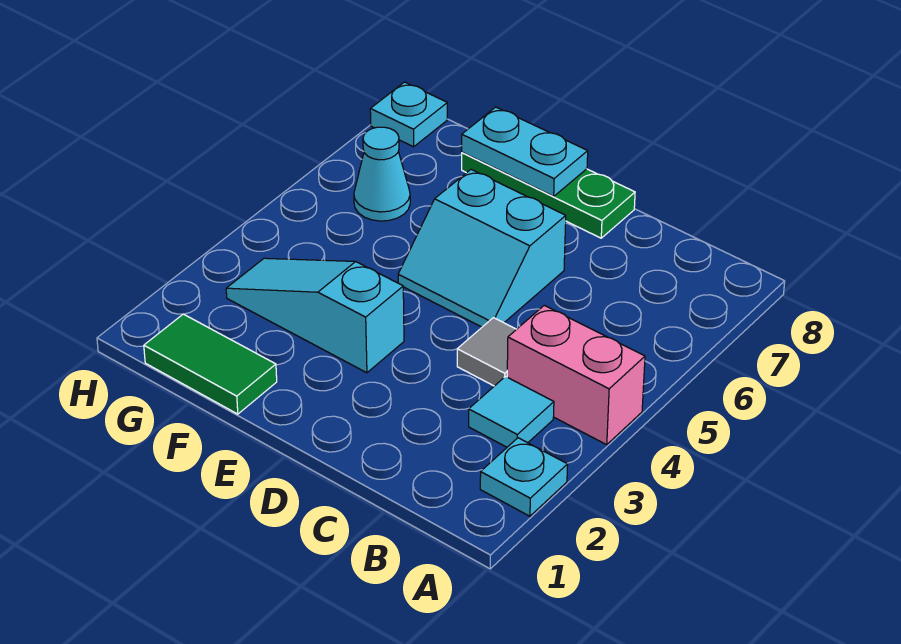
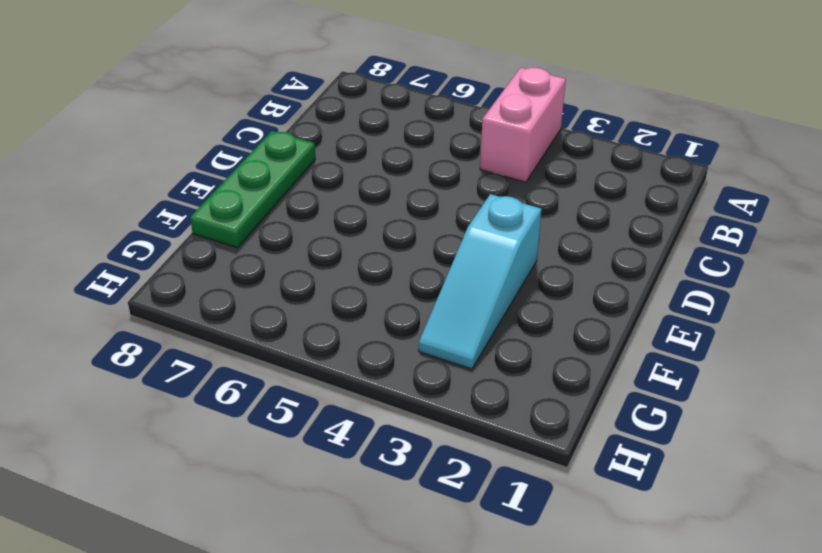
none -> cyan plate A2 level 1
none -> cyan tile B3 level 1

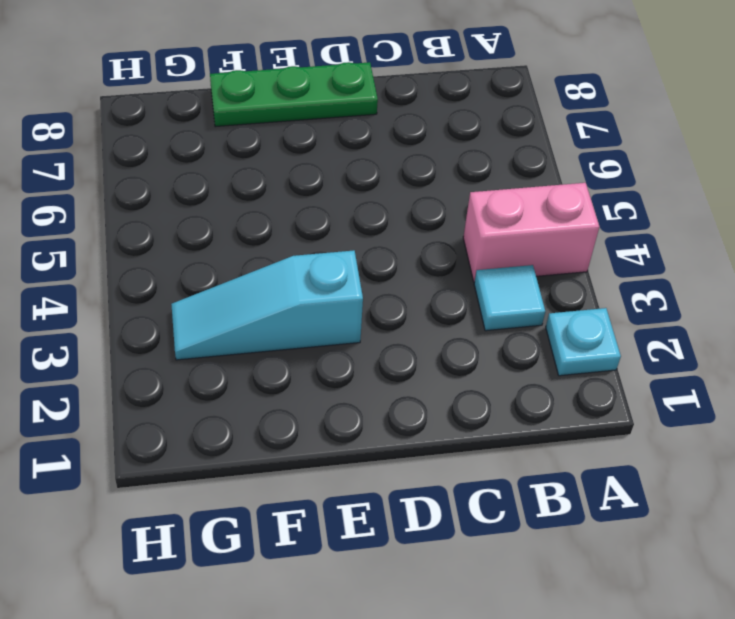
none -> grey tile C4 level 1
none -> cyan slope D5:E6 level 1 top 6

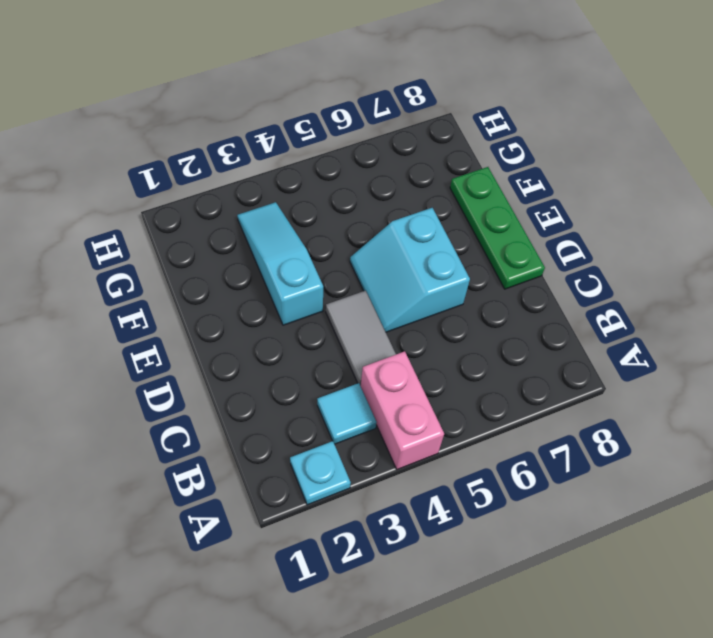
grey tile C4:D4 level 1 -> grey tile C4 level 1
none -> green tile F1:G1 level 1
none -> cyan cone G6 level 1

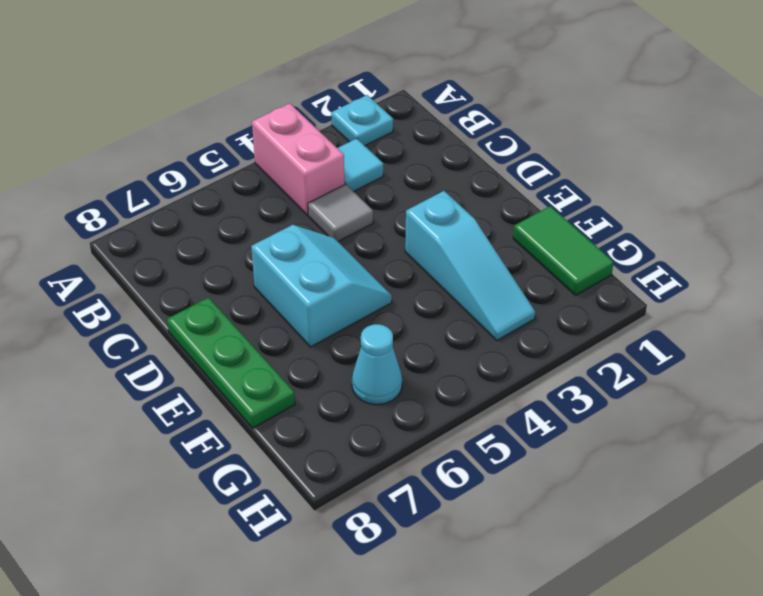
none -> cyan plate H8 level 1
none -> cyan plate E8:F8 level 2

